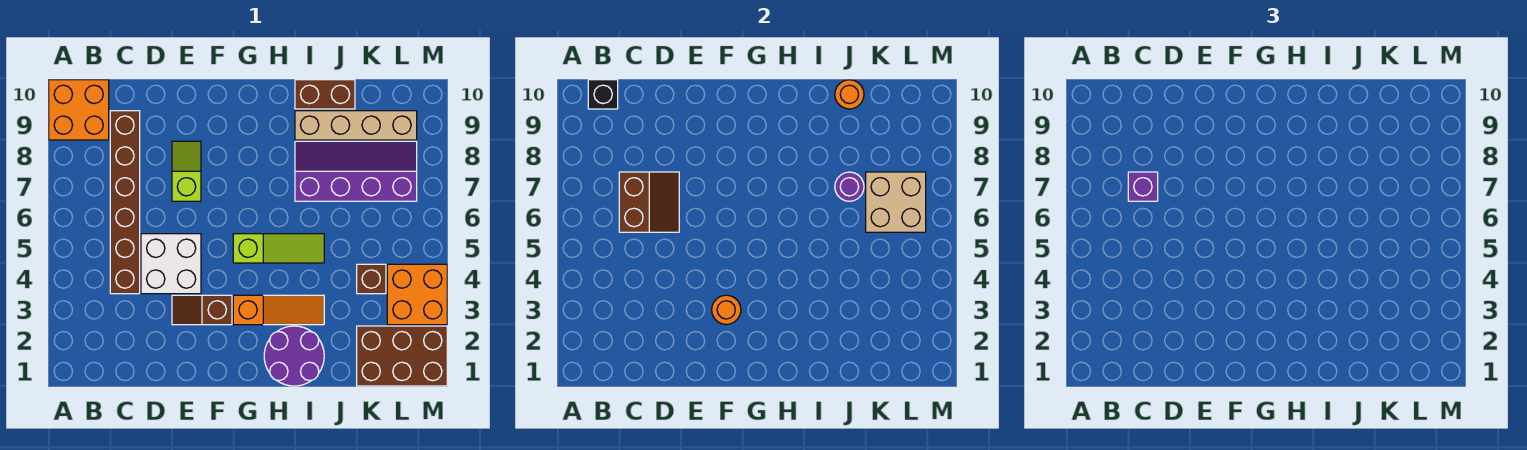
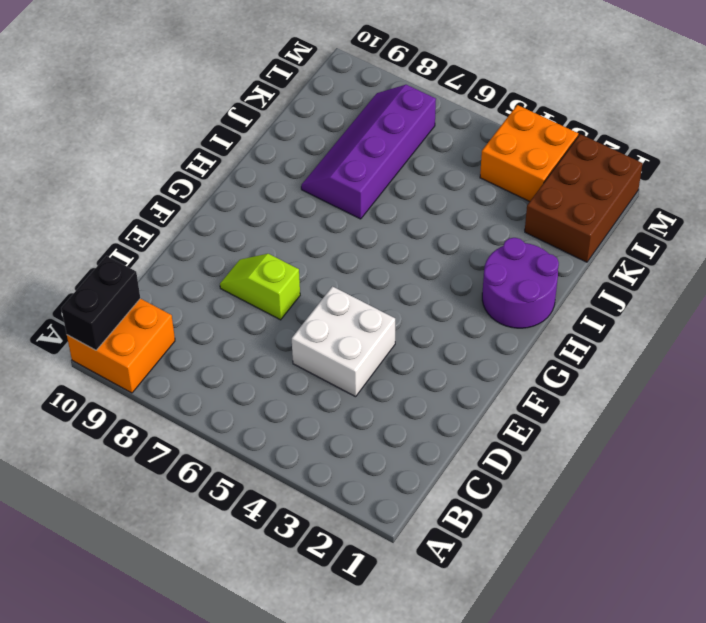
black brick A10:B10 level 2 -> black brick B10 level 2
none -> brown brick C4:C9 level 1
none -> brown slope E3:F3 level 1 top F
none -> orange slope G3:I3 level 1 top G

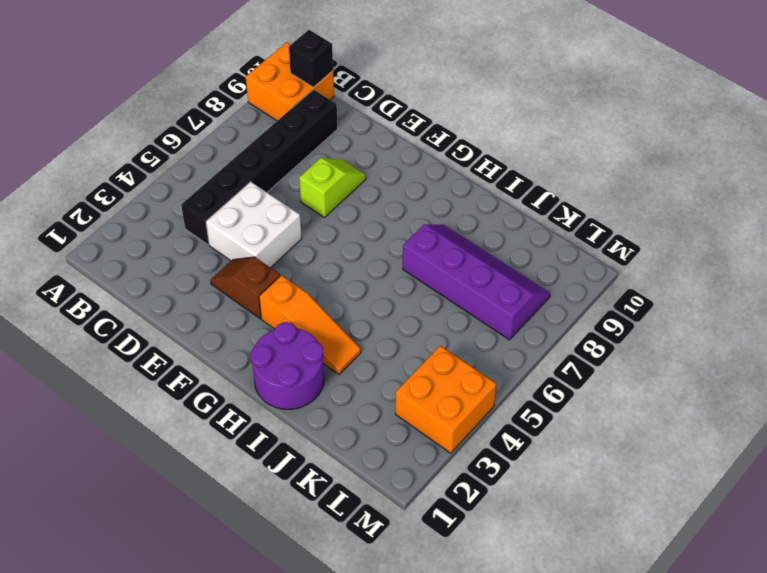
black brick C4:C9 level 1 -> brown brick C4:C9 level 1
none -> lime slope G5:I5 level 1 top G
none -> tan brick I9:L9 level 1
none -> brown brick I10:J10 level 1

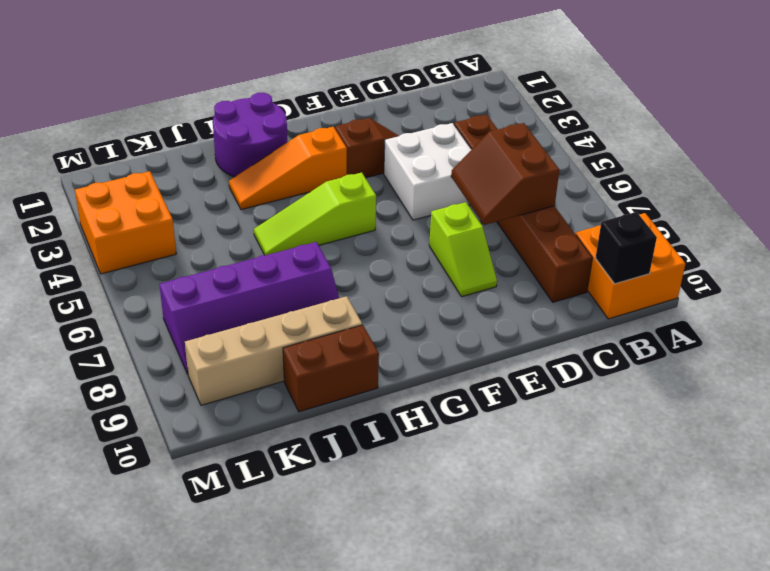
none -> brown brick K1:M2 level 1
none -> brown brick K4 level 1
none -> orange round brick F3 level 2

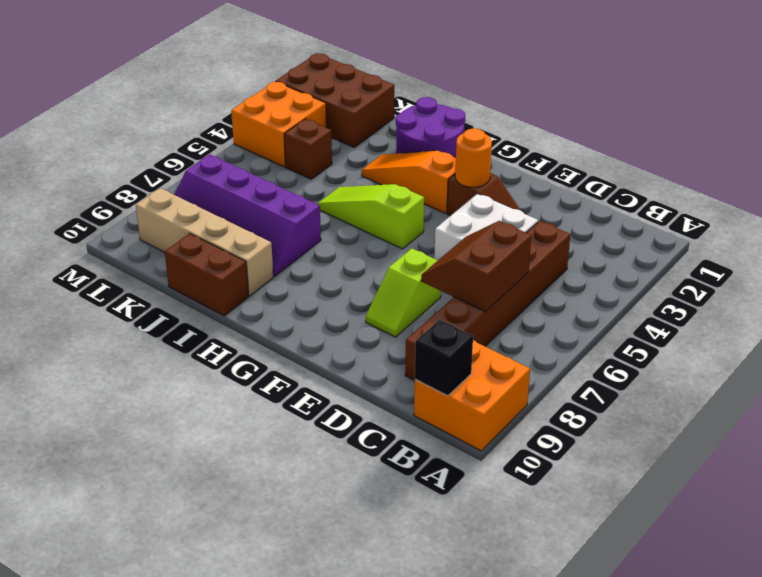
none -> purple round brick J7 level 2
none -> orange round brick J10 level 2
none -> tan brick K6:L7 level 2

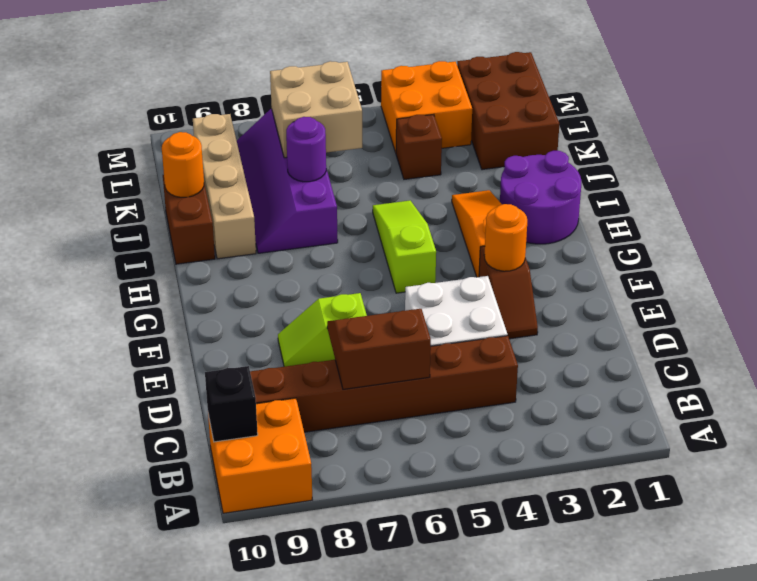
none -> purple brick C7 level 3

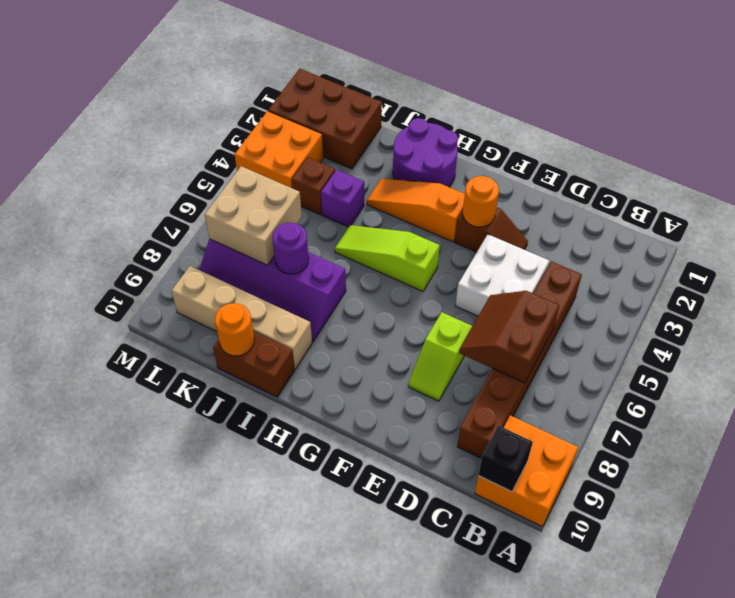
purple brick J4 level 1 -> purple brick C7 level 3

